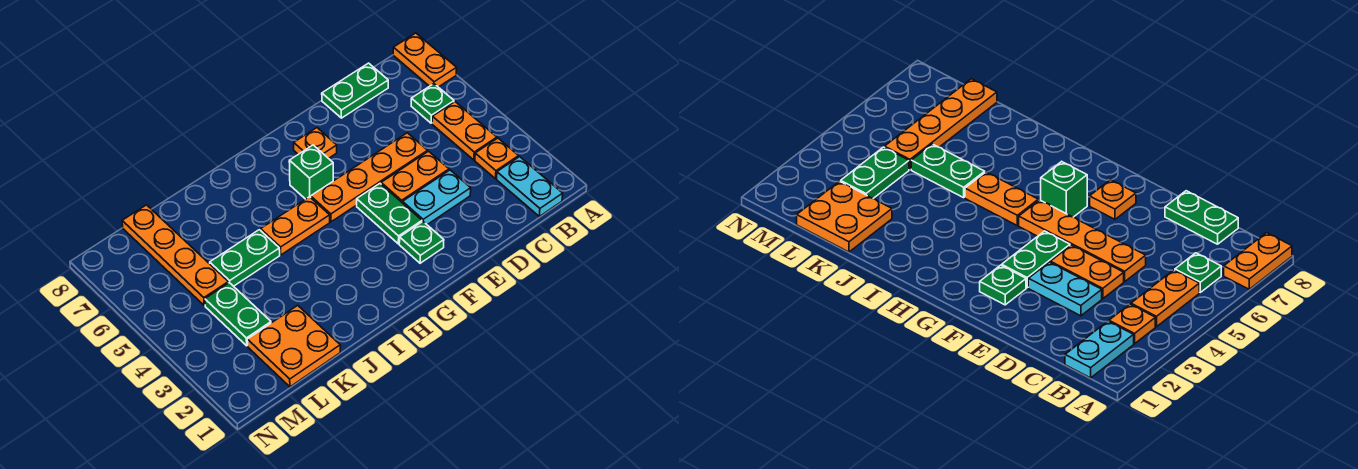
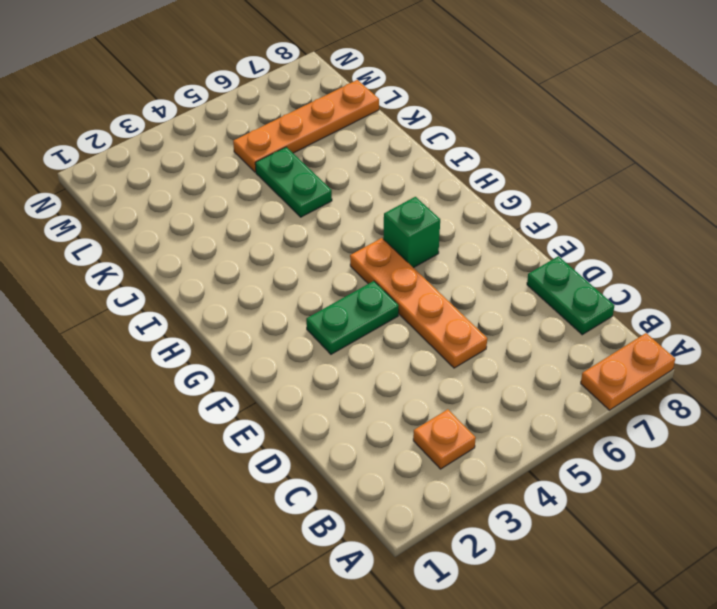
none -> cyan plate B1:B2 level 1
none -> orange plate B4:B5 level 1
none -> green plate B6 level 1

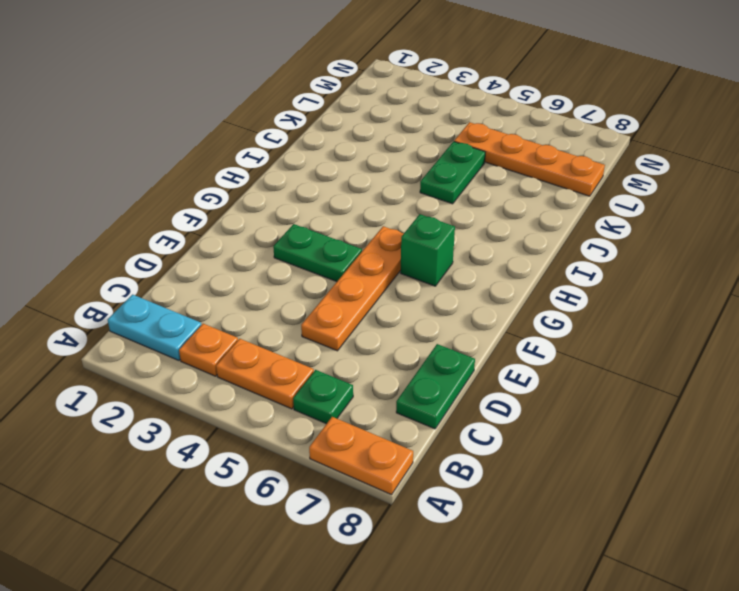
none -> cyan plate D3:E3 level 1
none -> orange plate D4:E4 level 1
none -> green plate F2 level 1

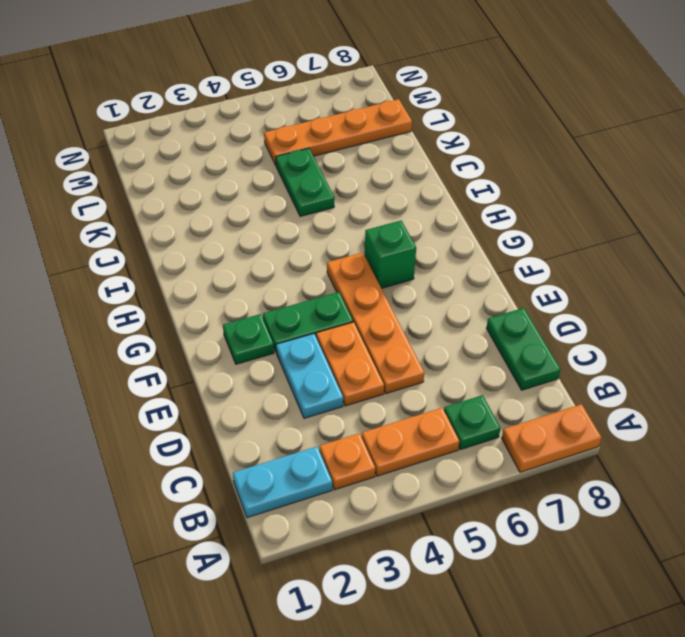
none -> orange plate F7 level 1
none -> orange plate H5:I5 level 1
none -> orange plate K1:L2 level 1

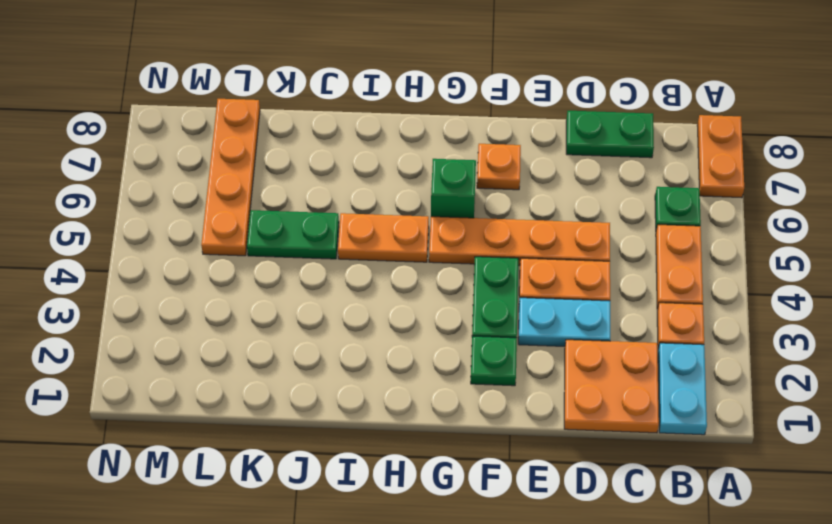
orange plate C1:D2 level 1 -> orange plate K1:L2 level 1
none -> green plate L3:L4 level 1

